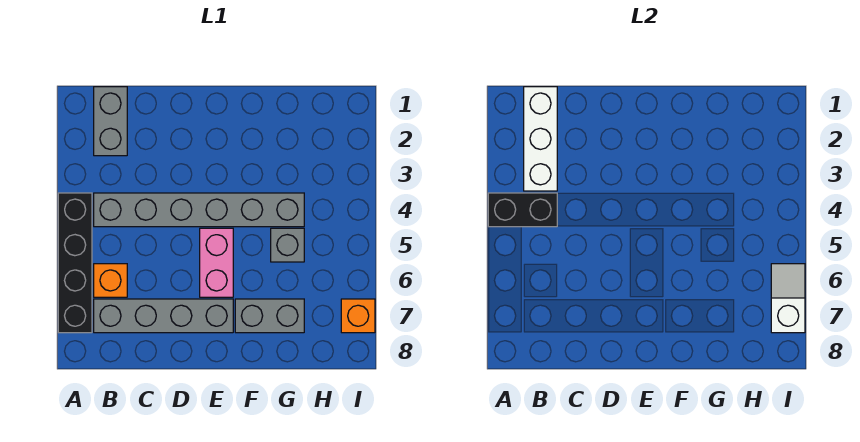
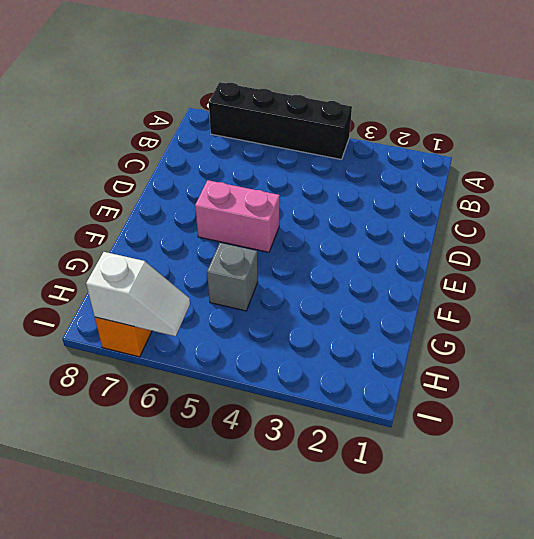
none -> grey brick B1:B2 level 1
none -> grey brick B4:G4 level 1
none -> orange brick B6 level 1

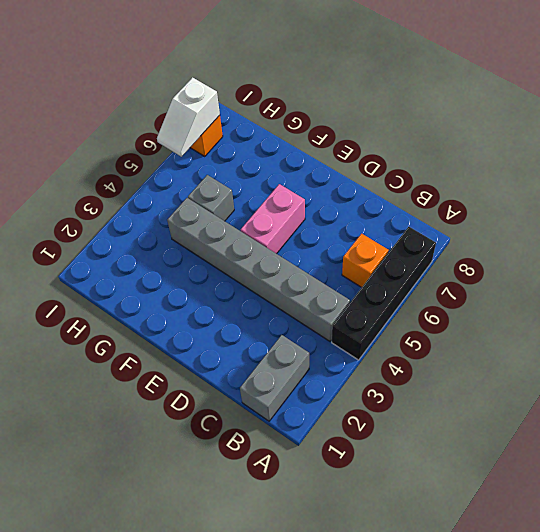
none -> grey brick B7:E7 level 1
none -> grey brick F7:G7 level 1
none -> black brick A4:B4 level 2

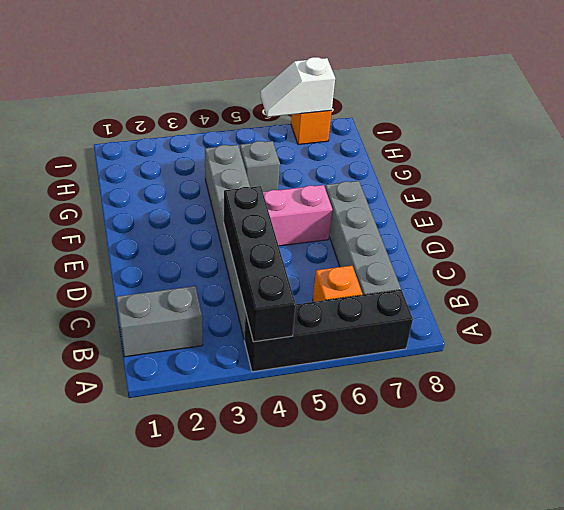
black brick A4:D4 level 2 -> black brick A4:B4 level 2
none -> grey brick F7:G7 level 1
none -> white brick B1:B3 level 2

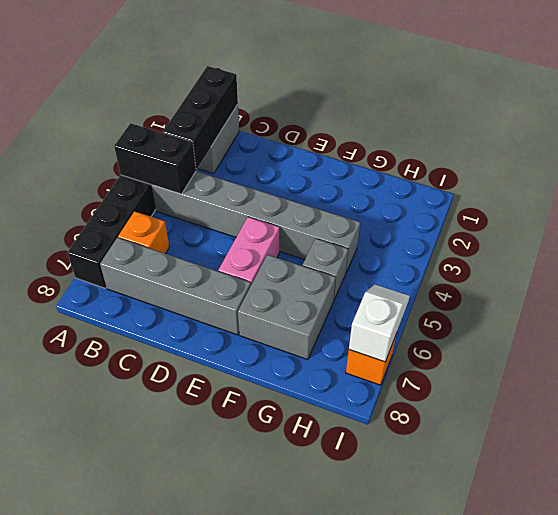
black brick B1:B3 level 2 -> white brick B1:B3 level 2
grey brick F6:G7 level 1 -> grey brick F7:G7 level 1

